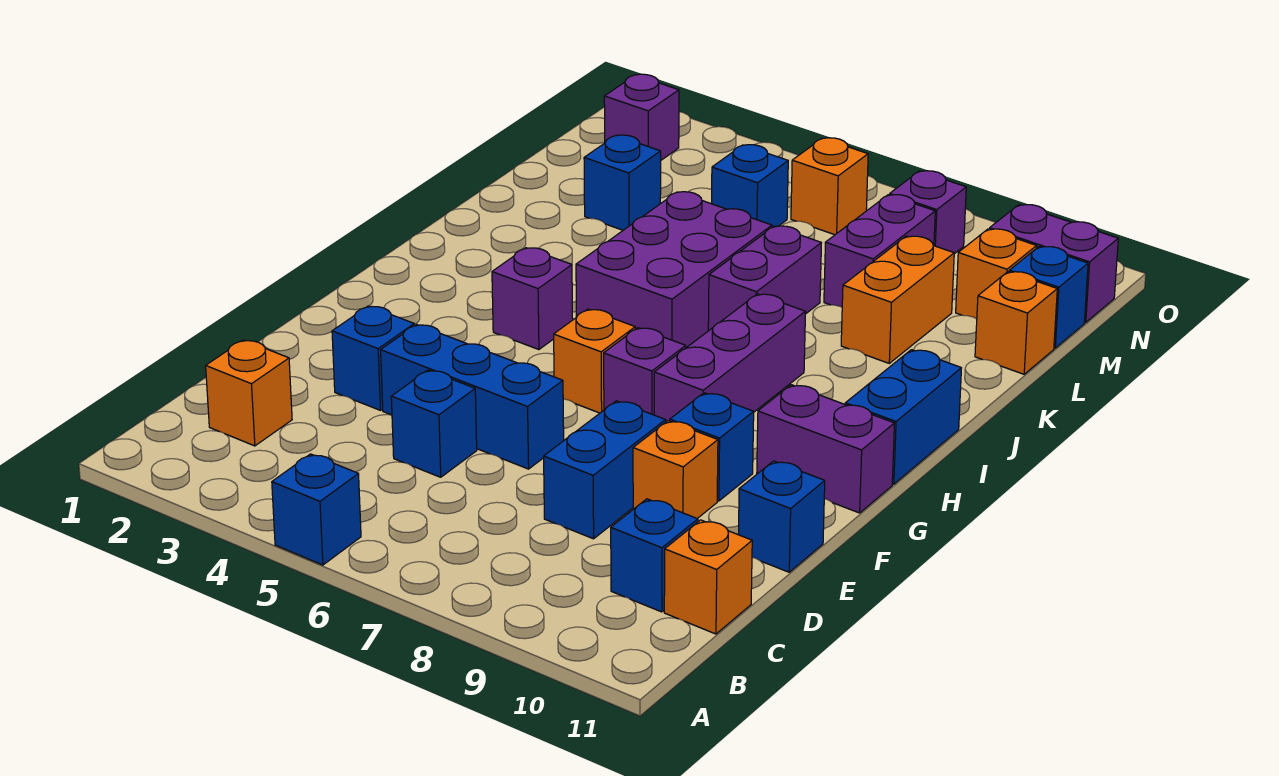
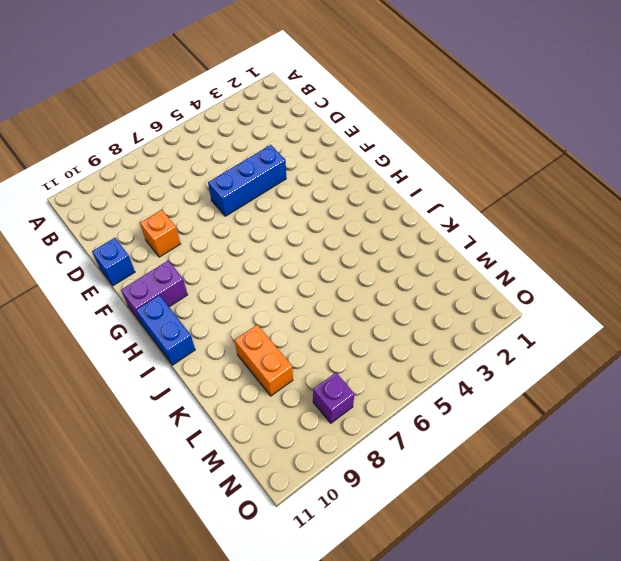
none -> blue brick A5 level 1
none -> orange brick C2 level 1
none -> blue brick C10 level 1
none -> orange brick C11 level 1

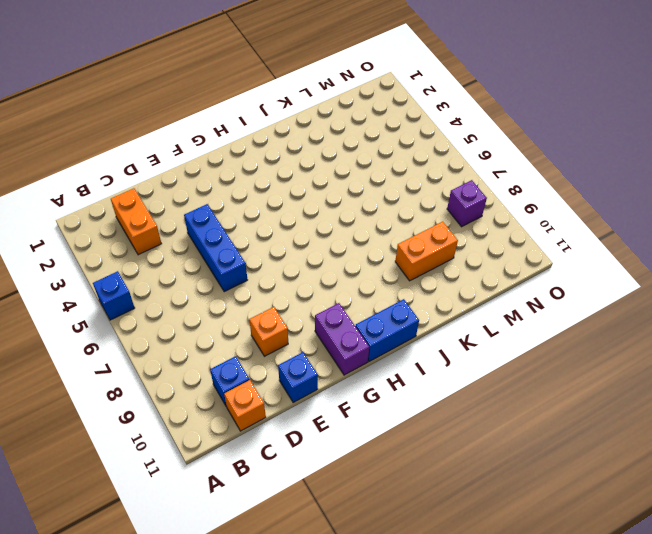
orange brick C2:C3 level 1 -> orange brick C2 level 1
none -> blue brick D5 level 1
none -> blue brick D8:E8 level 1
none -> blue brick E3 level 1
none -> blue brick F9 level 1

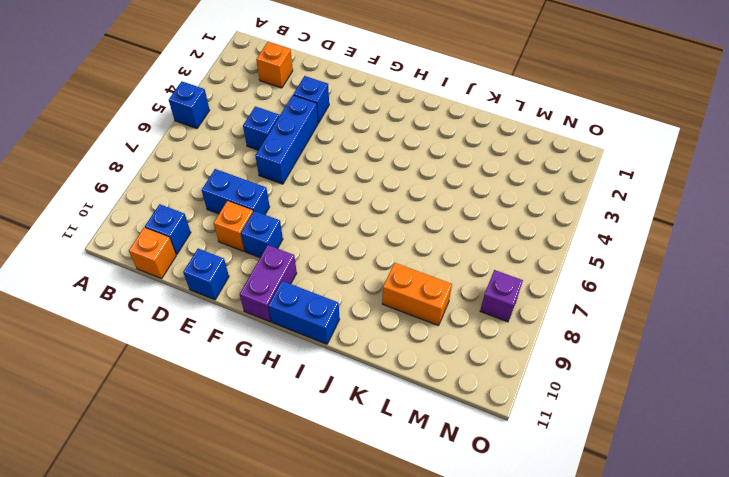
none -> orange brick G6 level 1
none -> purple brick G7 level 1
none -> purple brick G8:I8 level 1
none -> purple brick H4 level 1

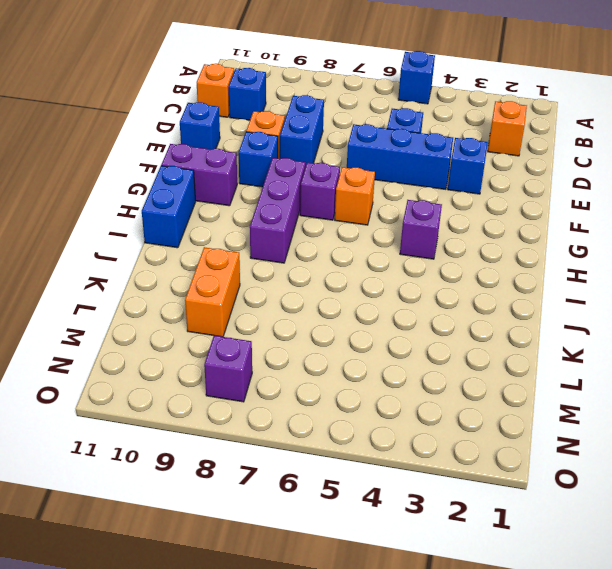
none -> purple brick I5:K6 level 1
none -> purple brick J7:K7 level 1
none -> blue brick L3 level 1
none -> purple brick L8:M8 level 1

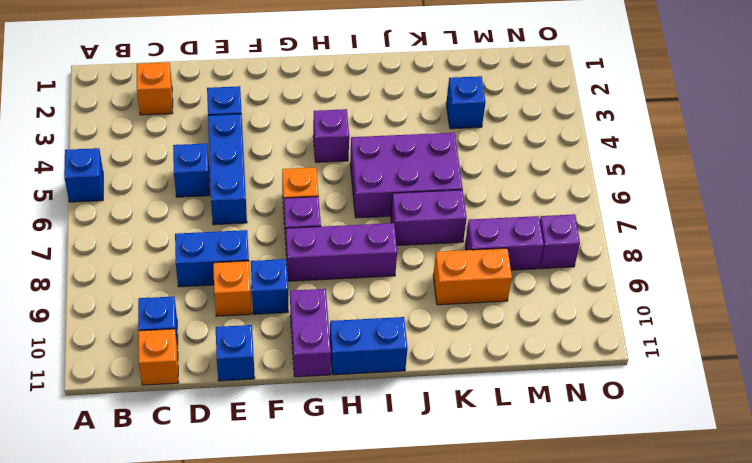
none -> orange brick L11 level 1
none -> blue brick M5 level 1
none -> orange brick M10 level 1
none -> blue brick M11 level 1

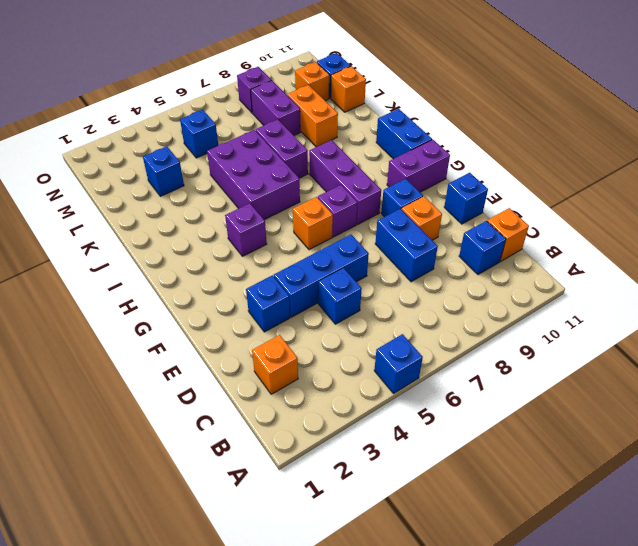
none -> purple brick N2 level 1
none -> orange brick N6 level 1
none -> purple brick N10:N11 level 1

